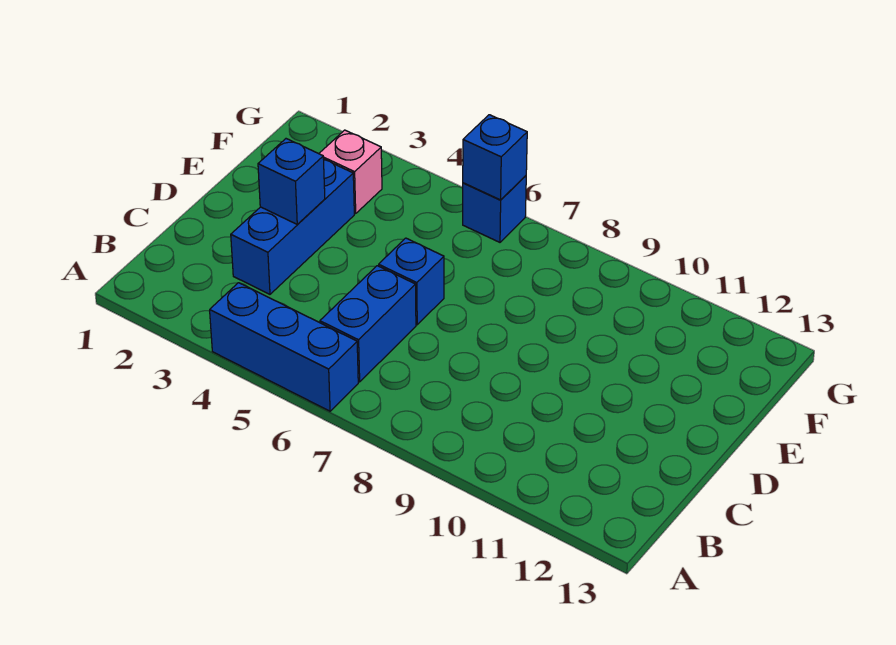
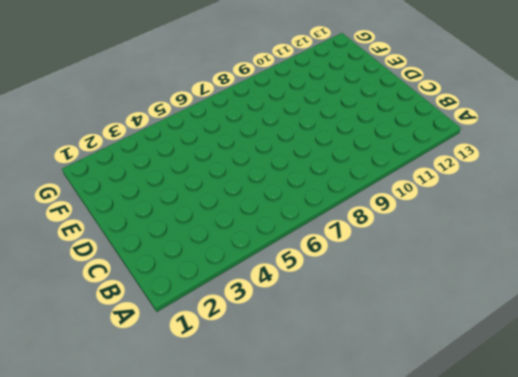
none -> blue brick A4:A6 level 1
none -> blue brick B6:C6 level 1

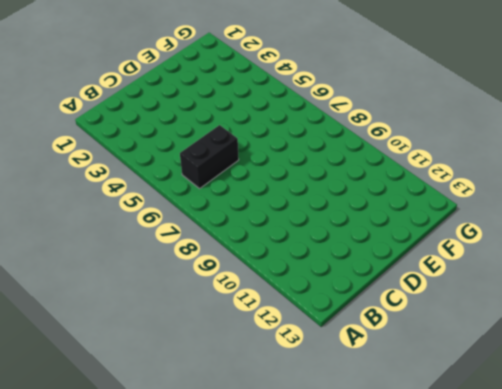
black brick B6:C6 level 1 -> blue brick B6:C6 level 1
none -> blue brick A4:A6 level 1
none -> blue brick C3:E3 level 1

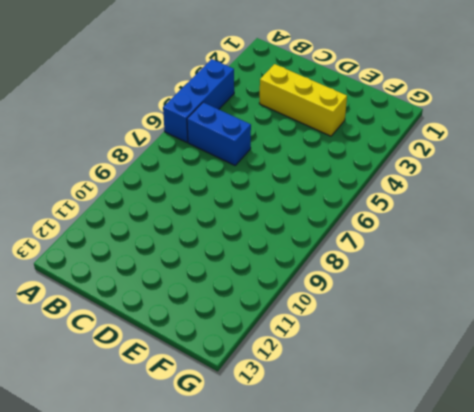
yellow brick C3:E3 level 1 -> blue brick C3:E3 level 1
none -> blue brick D6 level 1
none -> pink brick F3 level 1

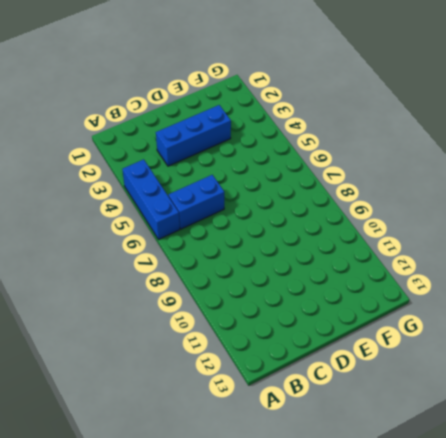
none -> blue brick D6 level 1
none -> pink brick F3 level 1

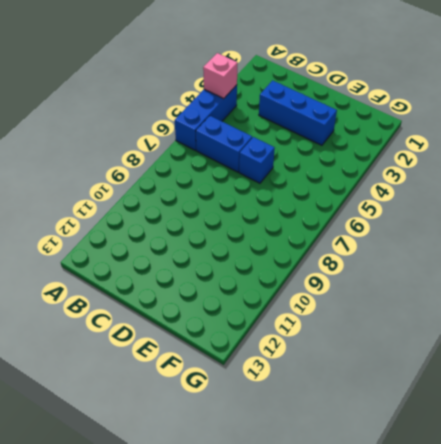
pink brick A4 level 2 -> pink brick F3 level 1
none -> blue brick G6 level 1
none -> blue brick D3 level 2

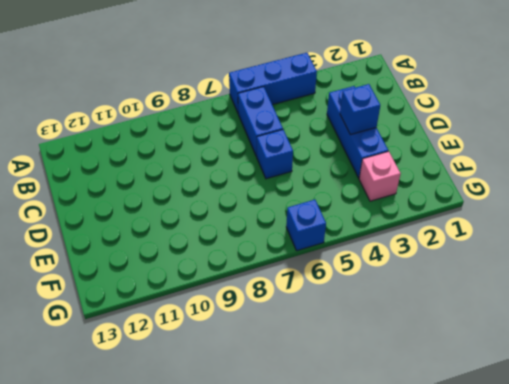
none -> blue brick G6 level 2

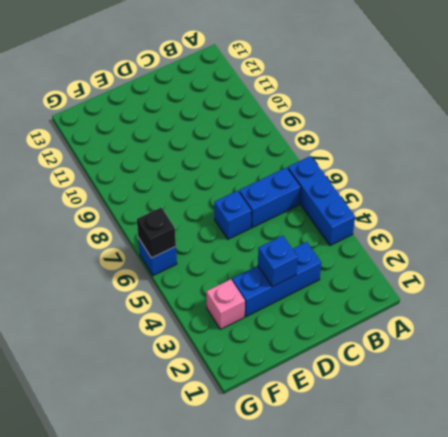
black brick G6 level 2 -> blue brick G6 level 2

